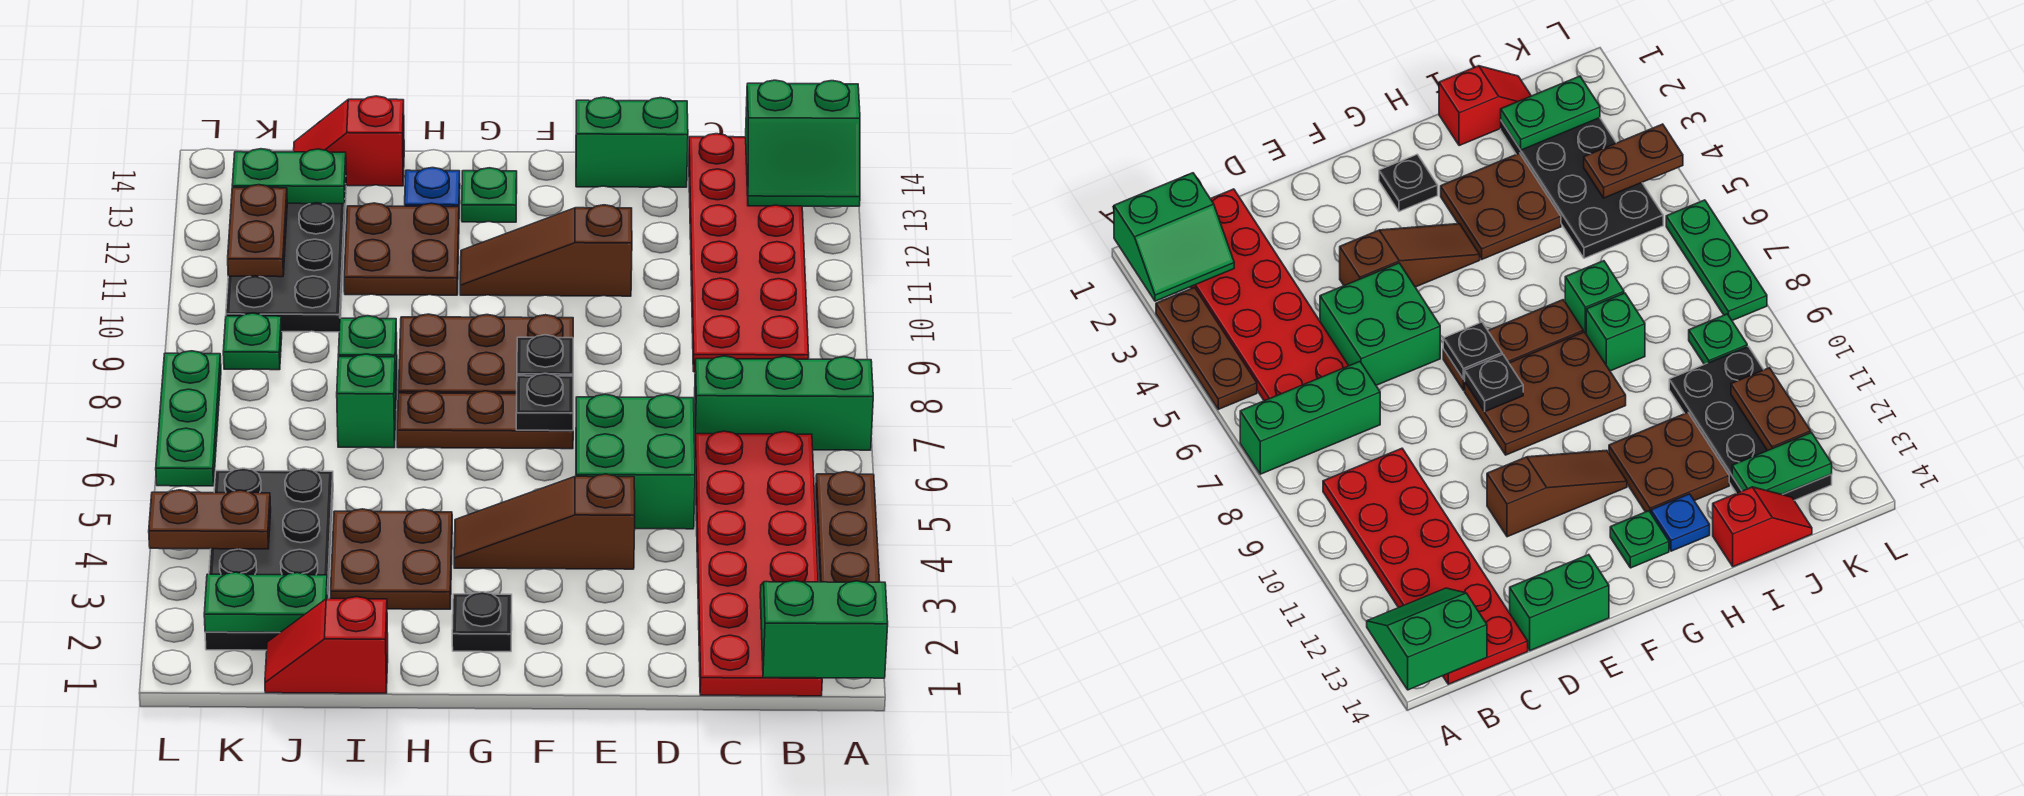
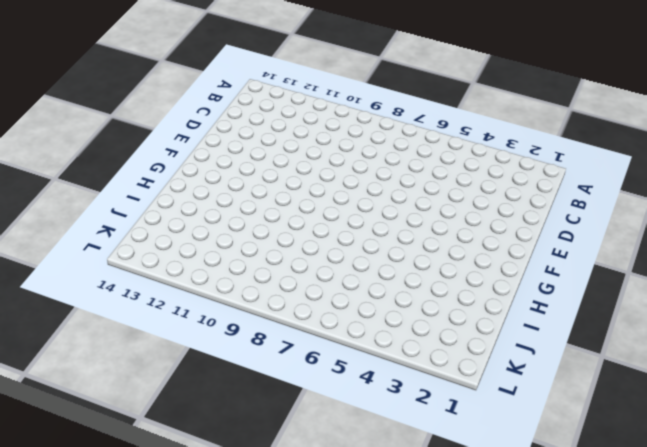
none -> brown plate A3:A5 level 1
none -> green brick A7:C7 level 1
none -> red plate B1:C6 level 1
none -> red plate B9:C14 level 1

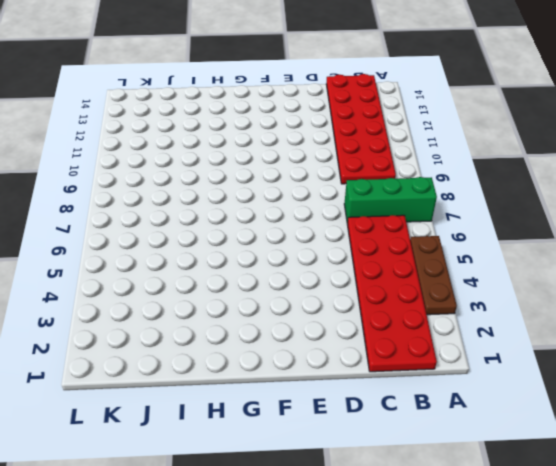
none -> green brick D5:E6 level 1
none -> green brick D14:E14 level 1
none -> brown slope E4:G4 level 1 top E
none -> brown slope E11:G11 level 1 top E

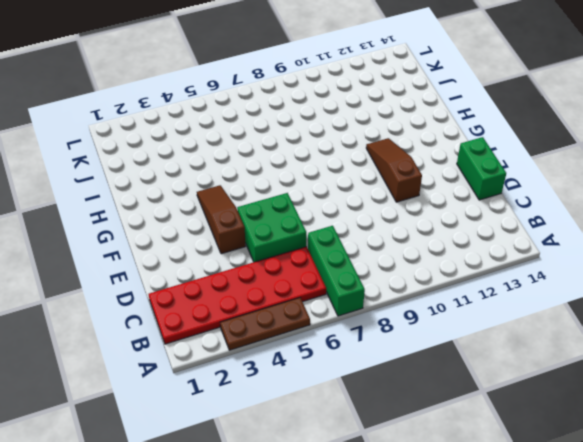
none -> red plate B9:C14 level 1
none -> brown plate F7:H7 level 1
none -> brown plate F8:H9 level 1
none -> black plate G2 level 1

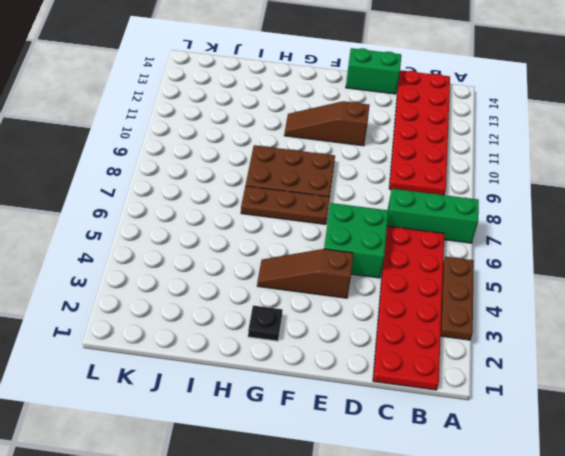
none -> green plate G13 level 1
none -> brown plate H3:I4 level 1
none -> brown plate H11:I12 level 1
none -> blue plate H13 level 1

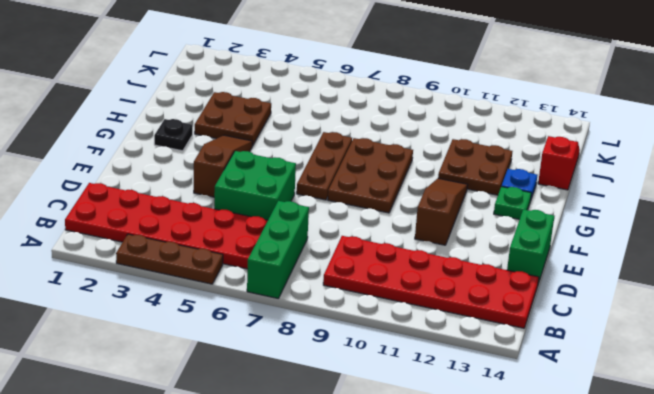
none -> red slope I1:J1 level 1 top I
none -> green brick I7 level 1
none -> green brick I8 level 1
none -> black plate J2:K5 level 1

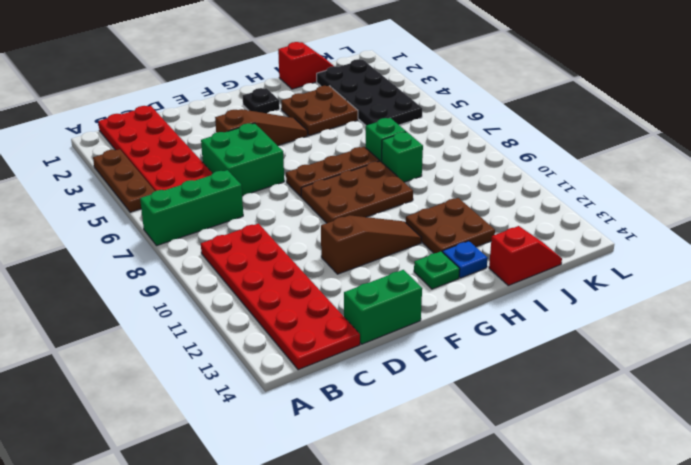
none -> black plate J10:K13 level 1
none -> green plate K9 level 1
none -> green plate L6:L8 level 1
none -> green slope A1:B2 level 2 top 1

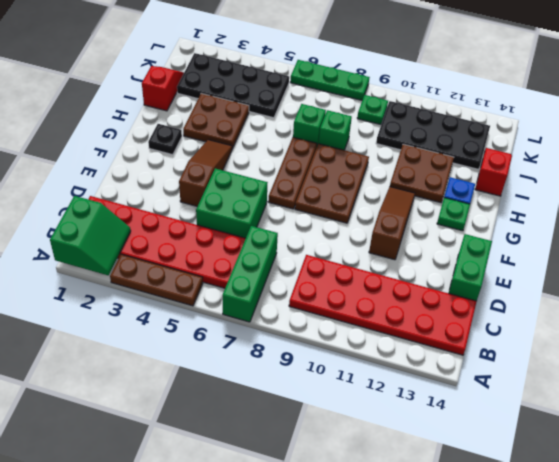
none -> green slope A13:B14 level 2 top 14
none -> black plate F7 level 2
none -> black plate F8 level 2
none -> green plate J2:K2 level 2

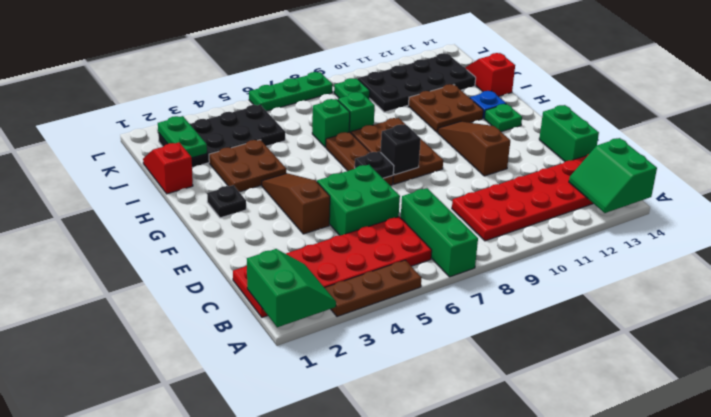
black brick F8 level 2 -> black plate F8 level 2
none -> green plate J13:K13 level 2
none -> brown plate K4:L4 level 2
none -> brown plate K11:K12 level 2

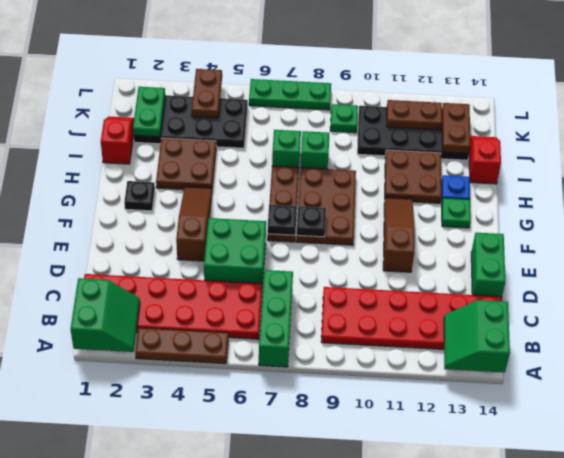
brown plate J13:K13 level 2 -> green plate J13:K13 level 2

